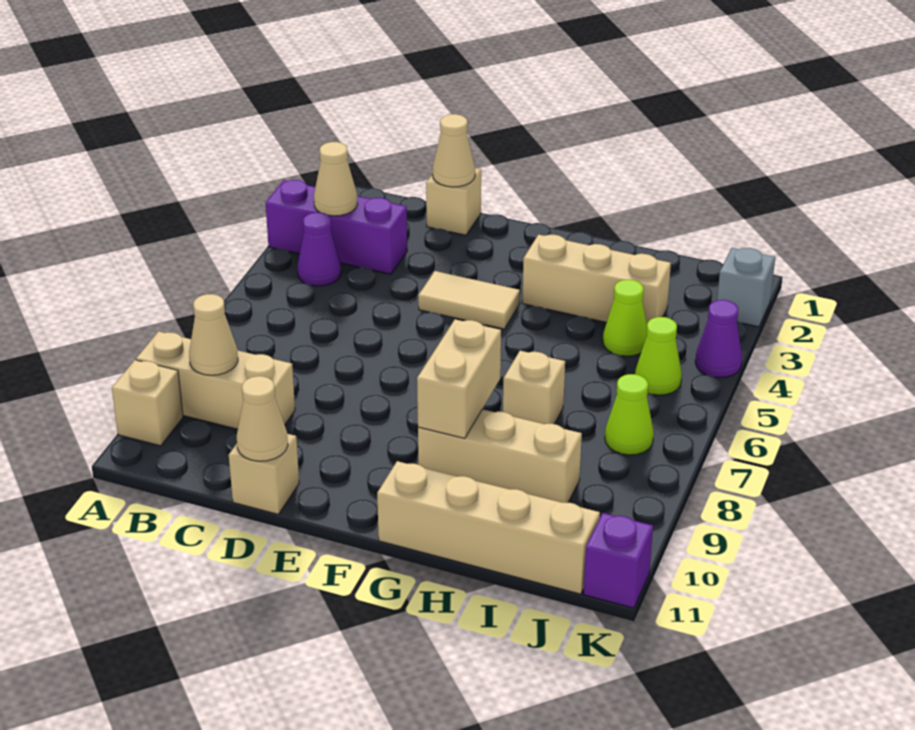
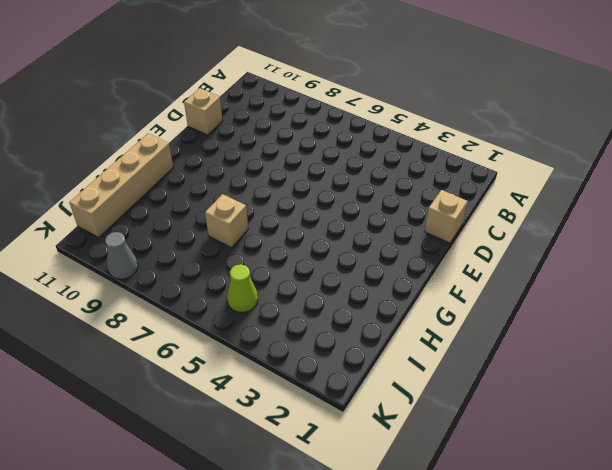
grey cone K9 level 1 -> none
none -> purple brick A3:C3 level 1
none -> tan brick A9:C9 level 1
none -> tan brick A10 level 1

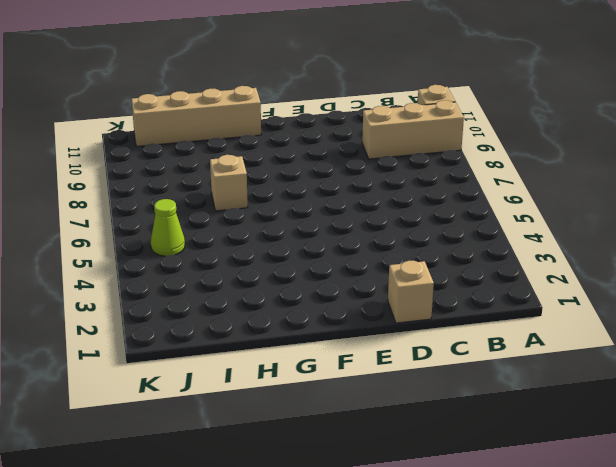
none -> purple brick A3:C3 level 1
none -> purple cone B4 level 1
none -> tan brick D11 level 1

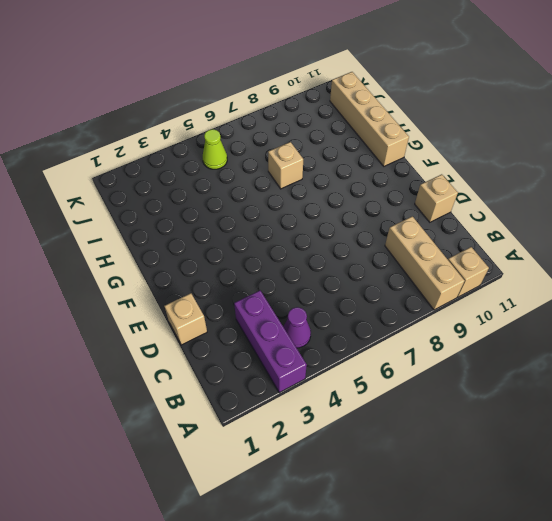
none -> tan tile E4:F4 level 1
none -> tan brick G3:I3 level 1
none -> tan brick G9:I9 level 1

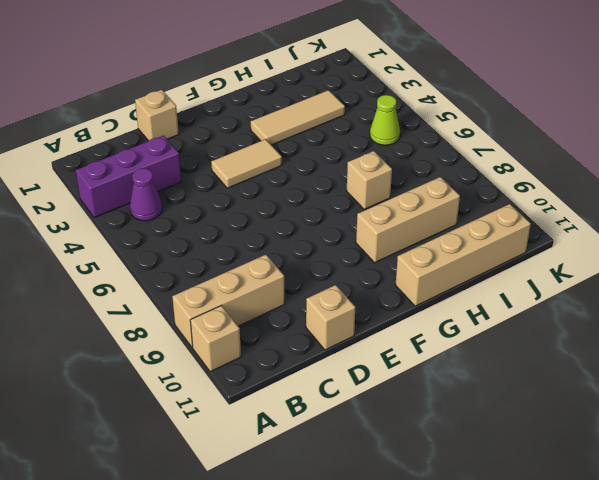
tan tile G3:I3 level 1 -> tan brick G3:I3 level 1
none -> lime cone I4 level 1
none -> lime cone J7 level 1
none -> grey brick K2 level 1

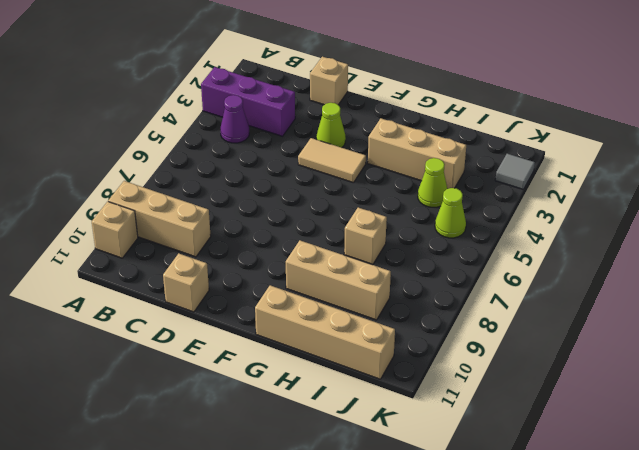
lime cone E3 level 1 -> lime cone J7 level 1
grey tile K2 level 1 -> grey brick K2 level 1
none -> purple cone K4 level 1
none -> purple brick K11 level 1
none -> tan cone B3 level 2

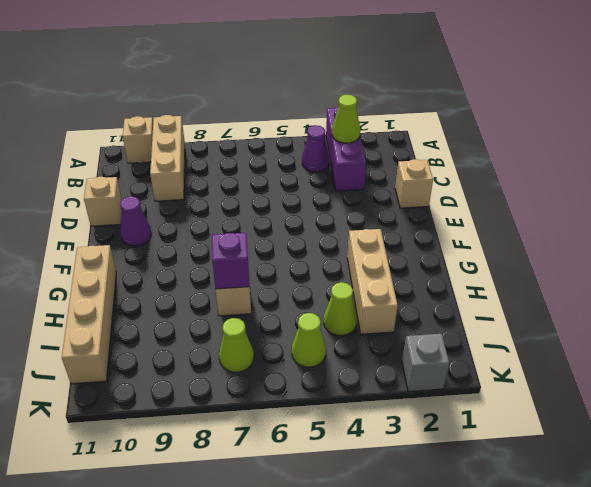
lime cone B3 level 2 -> tan cone B3 level 2
purple cone E10 level 1 -> purple cone K4 level 1
purple brick H7 level 2 -> purple brick K11 level 1
none -> tan tile E4:F4 level 1
none -> tan brick G9:I9 level 1
none -> tan cone B9 level 2

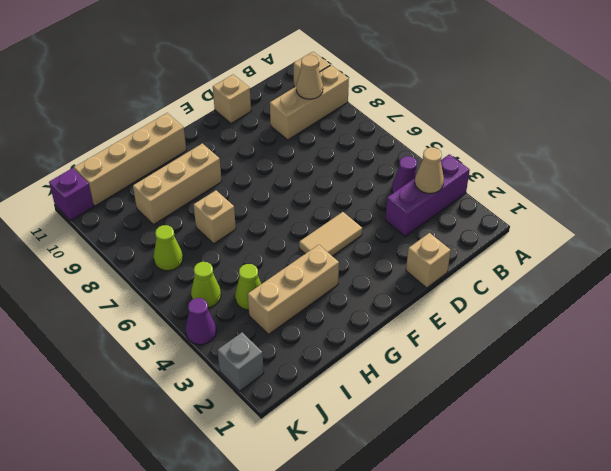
none -> tan cone D1 level 2
none -> tan cone D11 level 2
none -> tan brick G8:G9 level 2

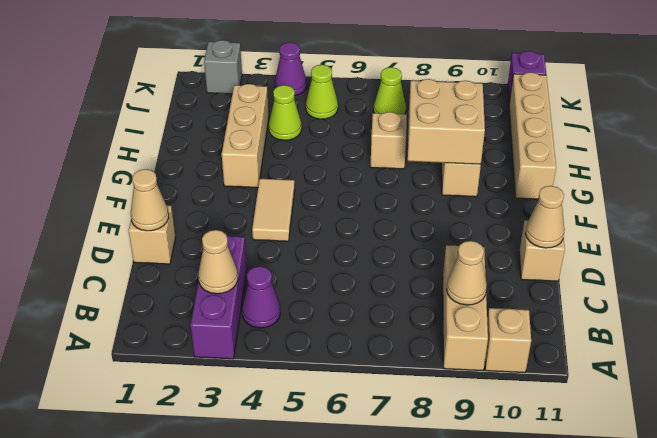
tan brick G8:H9 level 2 -> tan brick G8:G9 level 2

